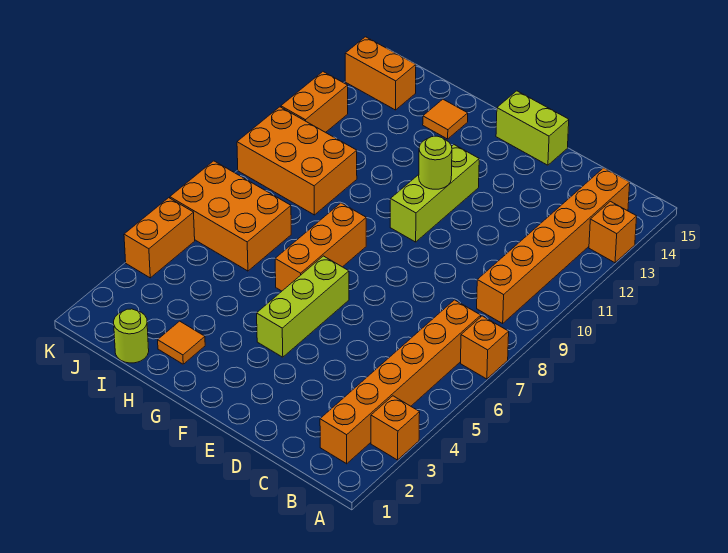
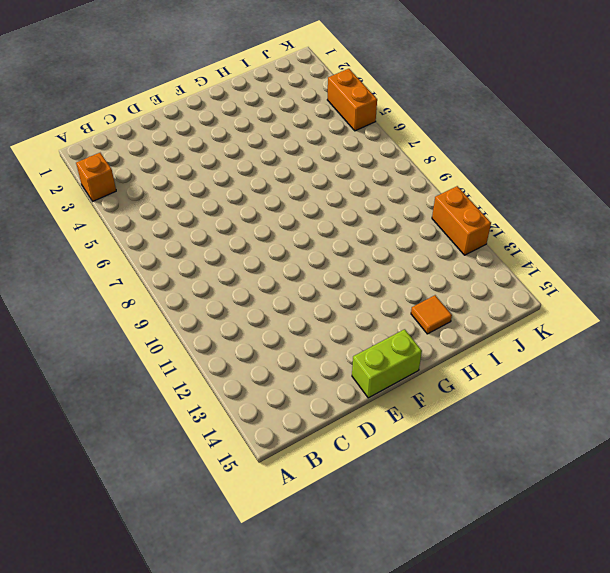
none -> orange brick A7 level 1
none -> orange brick A13 level 1
none -> orange brick B2:B7 level 1

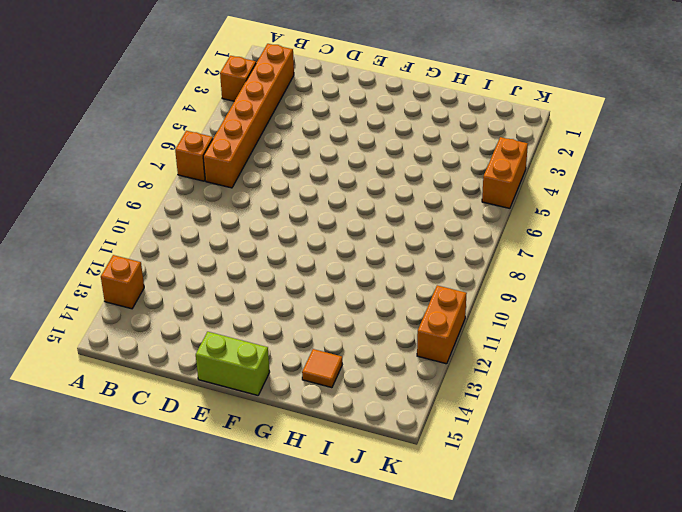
none -> orange brick B9:B14 level 1
none -> lime brick F4:F6 level 1
none -> lime brick F10:F12 level 1

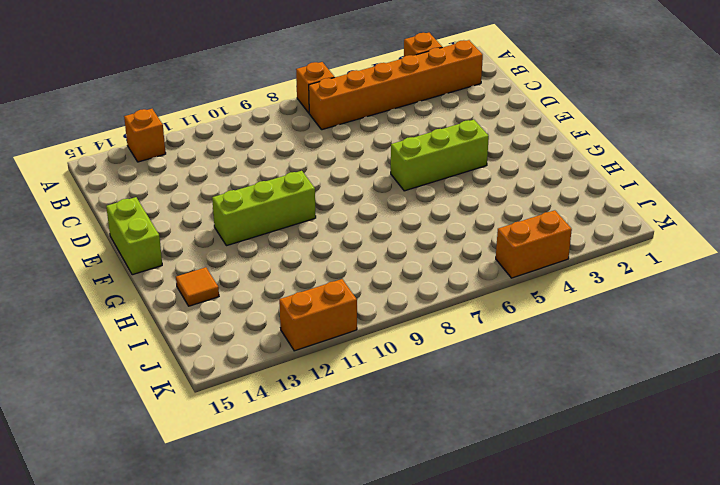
none -> orange brick B9:B14 level 1
none -> orange brick G6:G8 level 1
none -> orange tile H2 level 1

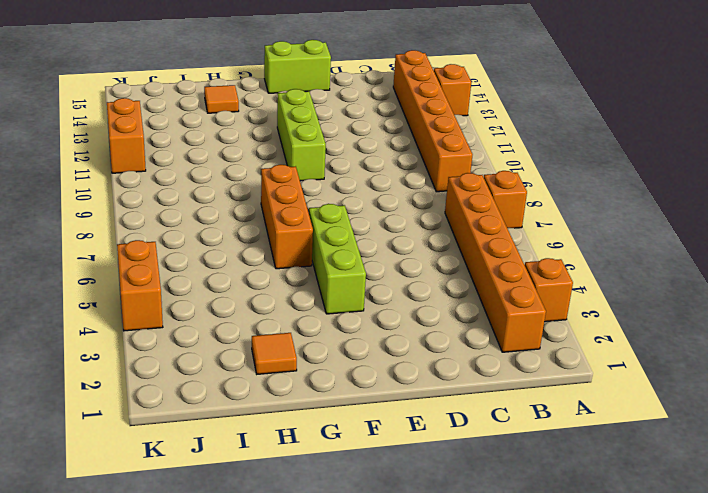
none -> lime round brick I1 level 1
none -> orange brick I6:K7 level 1
none -> orange brick I9:K10 level 1

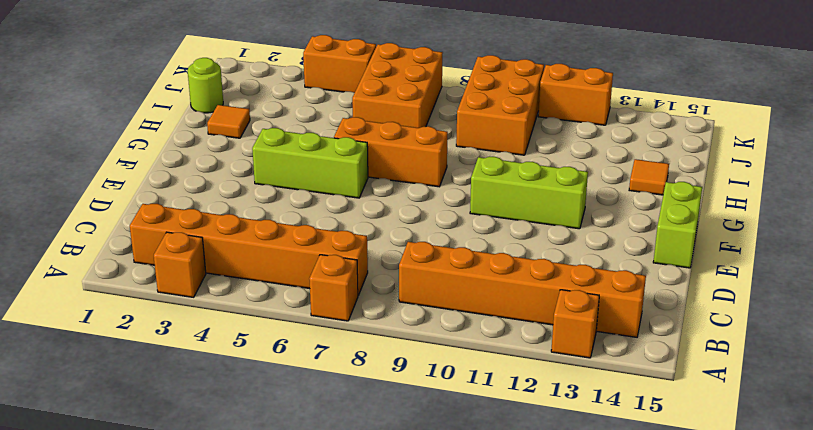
none -> orange brick J14:K14 level 1
none -> lime round brick F11 level 2

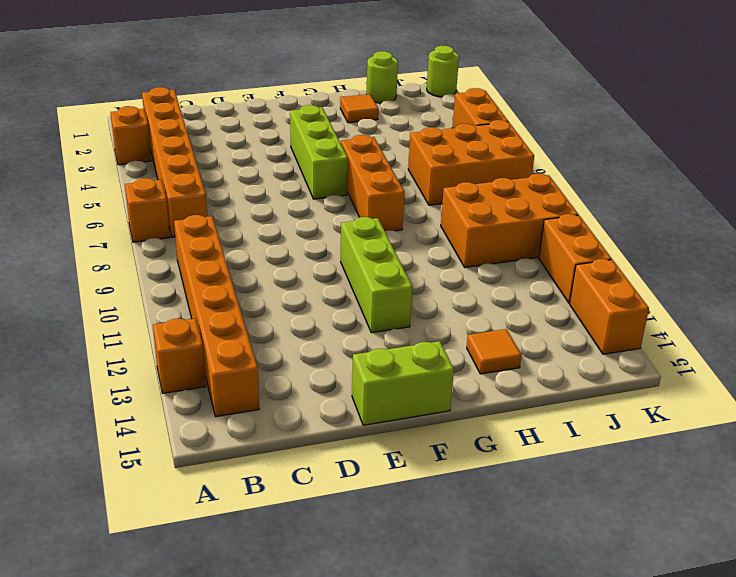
lime round brick K1 level 1 -> lime round brick F11 level 2
orange brick K13:K14 level 1 -> orange brick J14:K14 level 1

